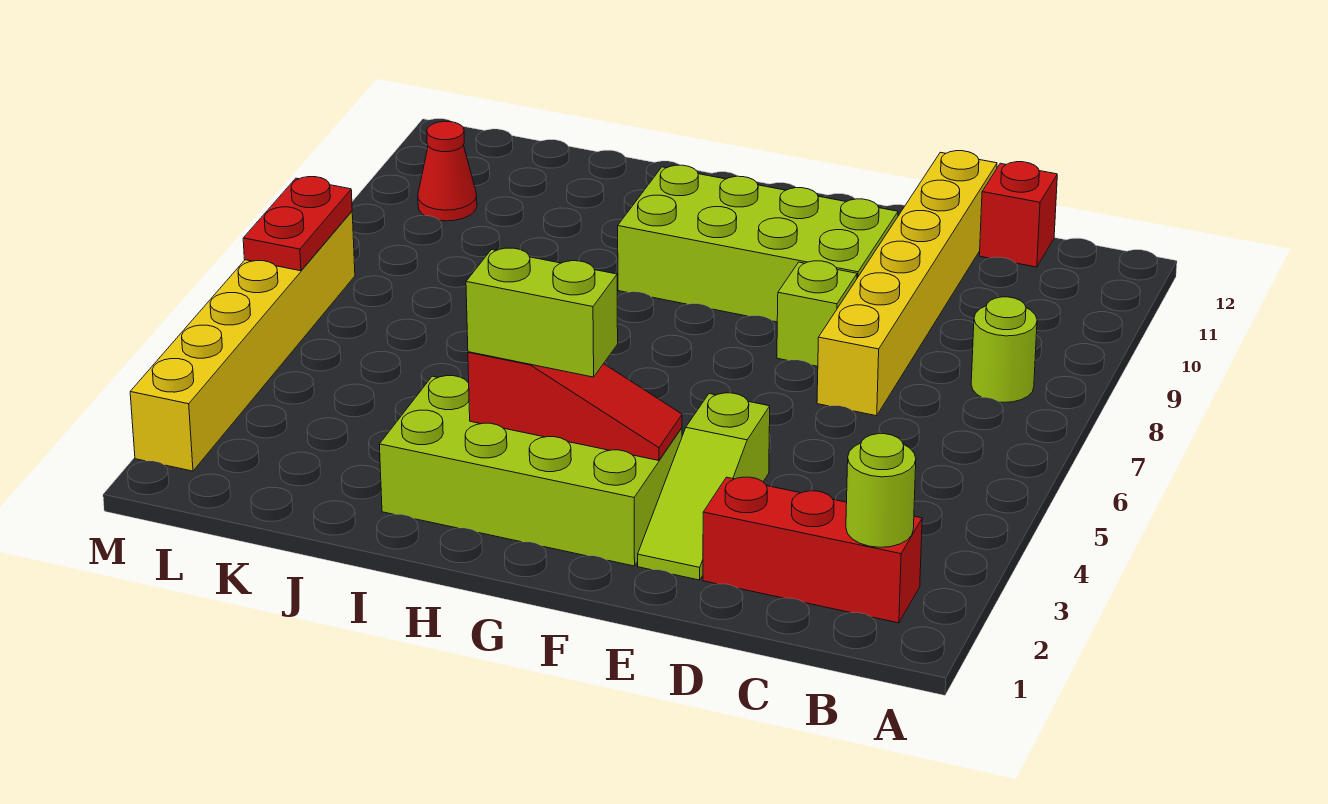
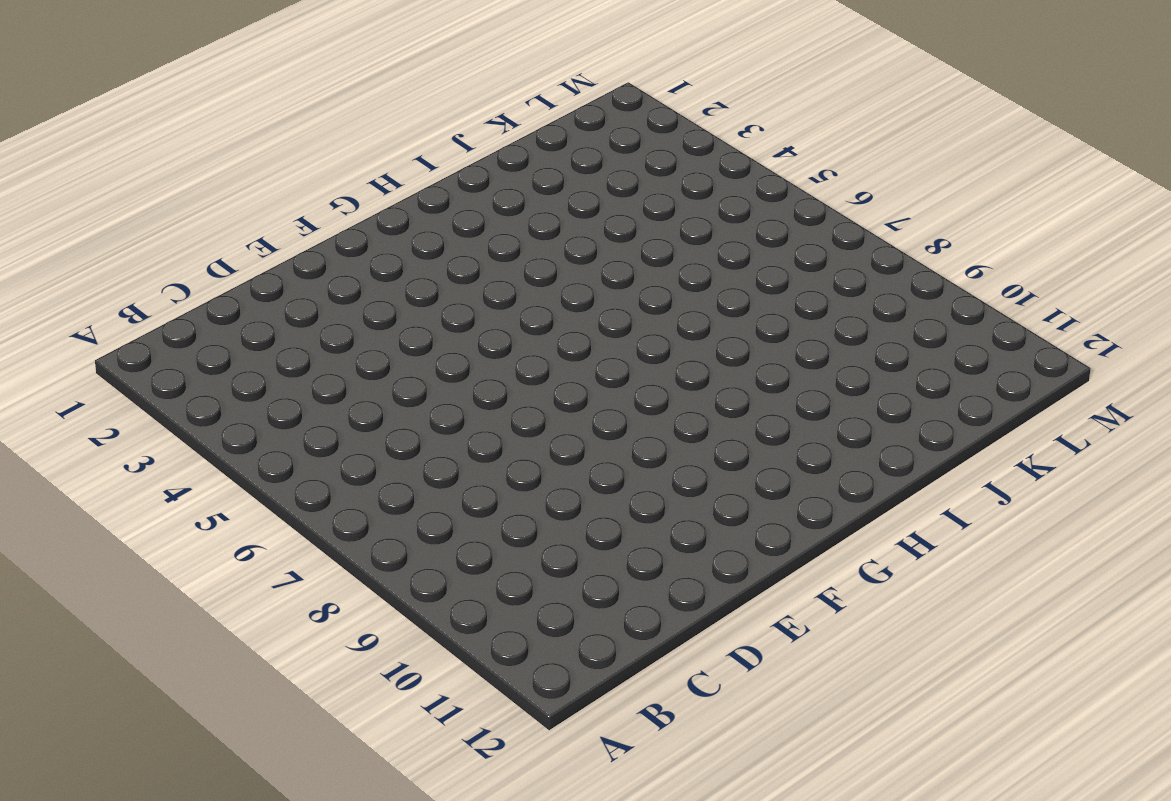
none -> red brick B2:D2 level 1
none -> lime round brick B8 level 1
none -> red brick C12 level 1

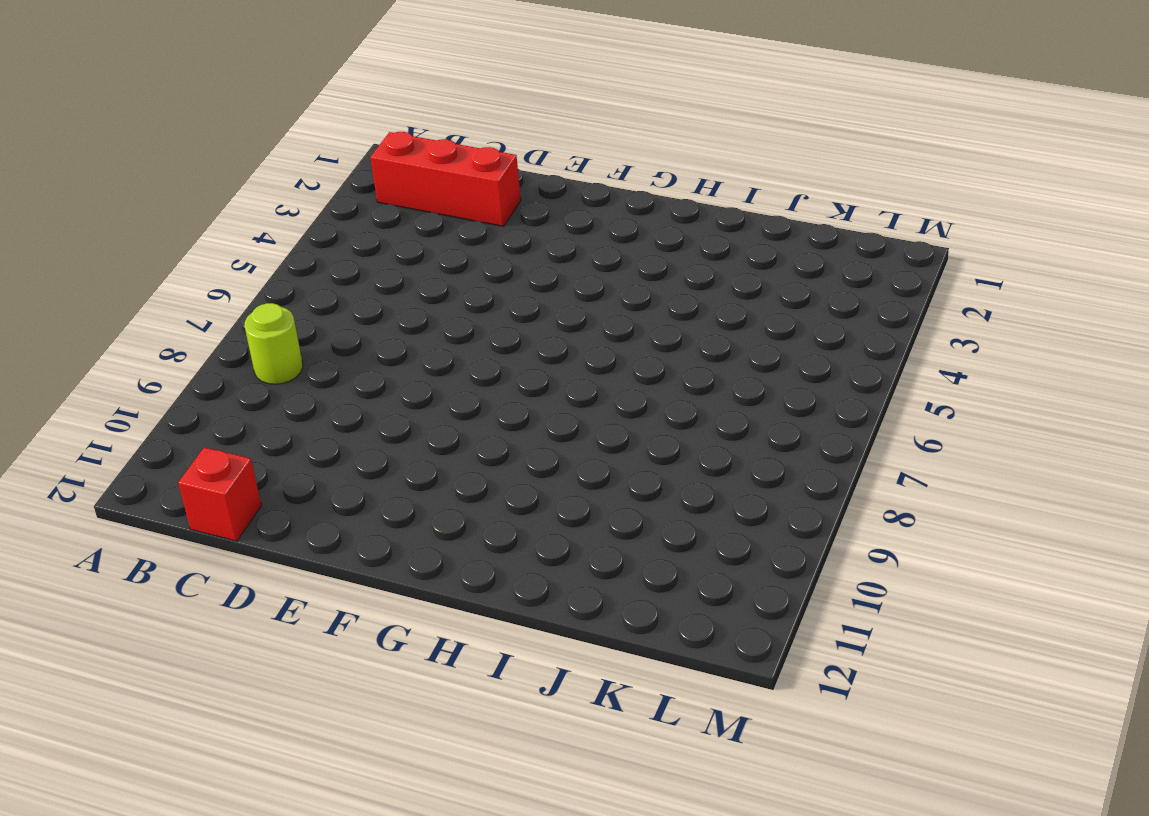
none -> yellow brick D7:D12 level 1
none -> lime slope E2:E4 level 1 top 4
none -> lime brick E8 level 1

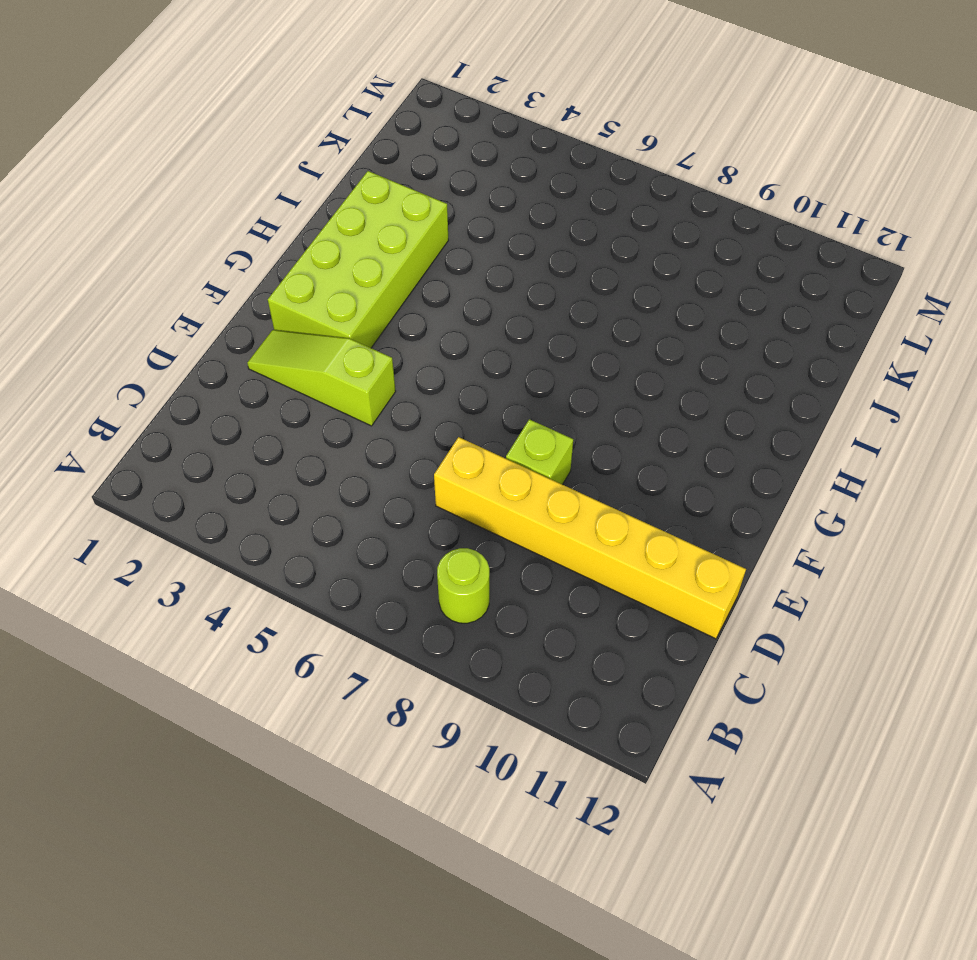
none -> red brick B2:D2 level 1
none -> red brick C12 level 1
none -> lime brick E9:H10 level 1

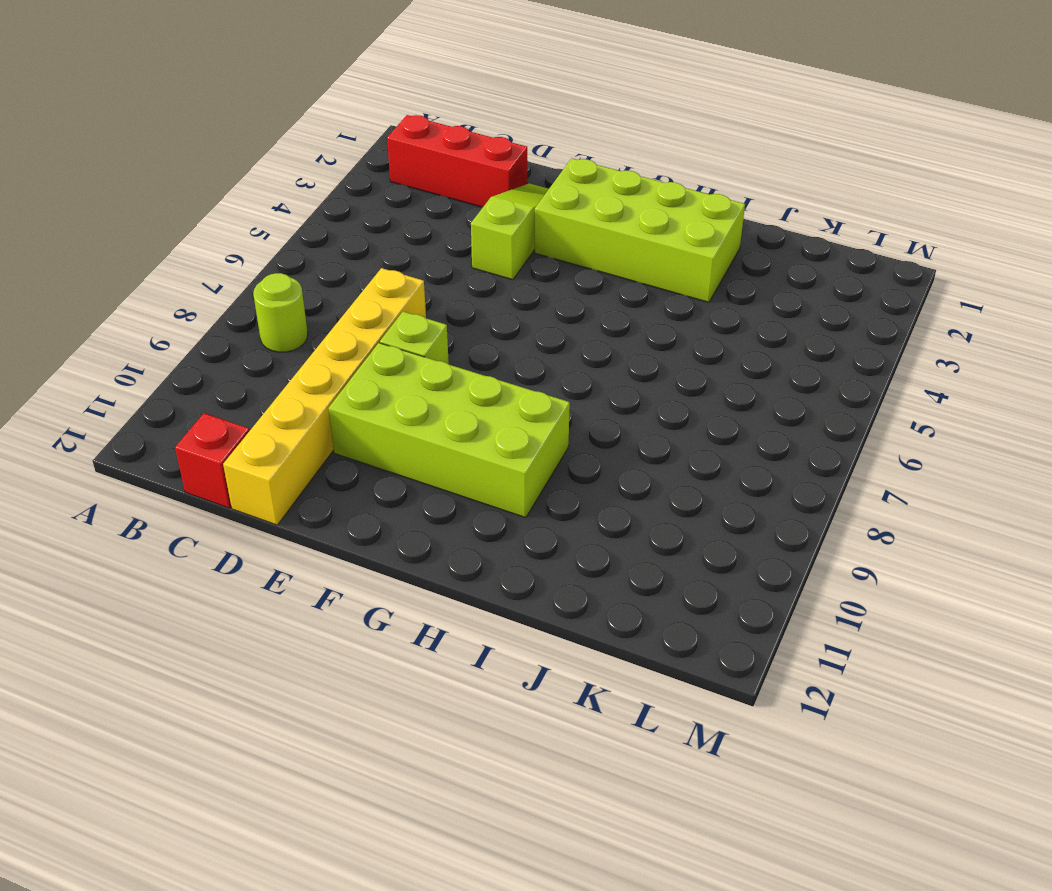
none -> red cone L10 level 1
none -> yellow brick M2:M7 level 1
none -> lime round brick B2 level 2

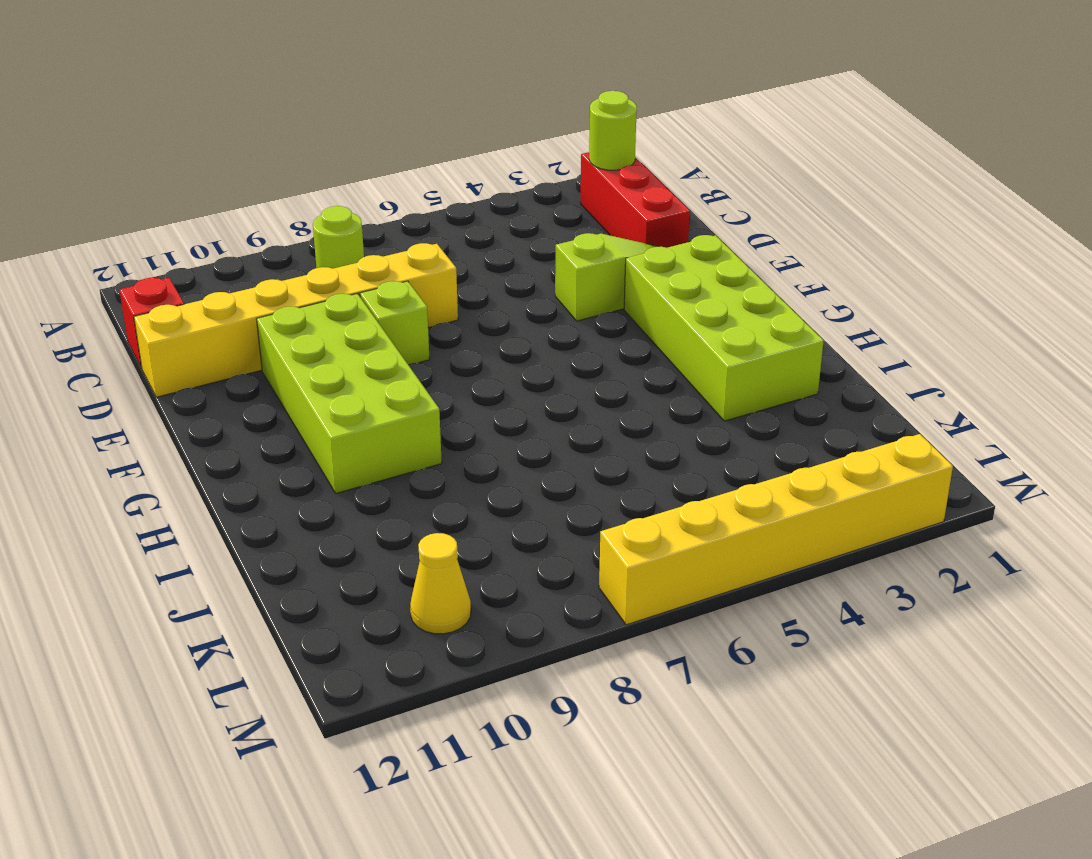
yellow cone L10 level 1 -> red cone L10 level 1
none -> red slope F3:H3 level 2 top H
none -> red plate M6:M7 level 2
none -> lime brick G3:H3 level 3

